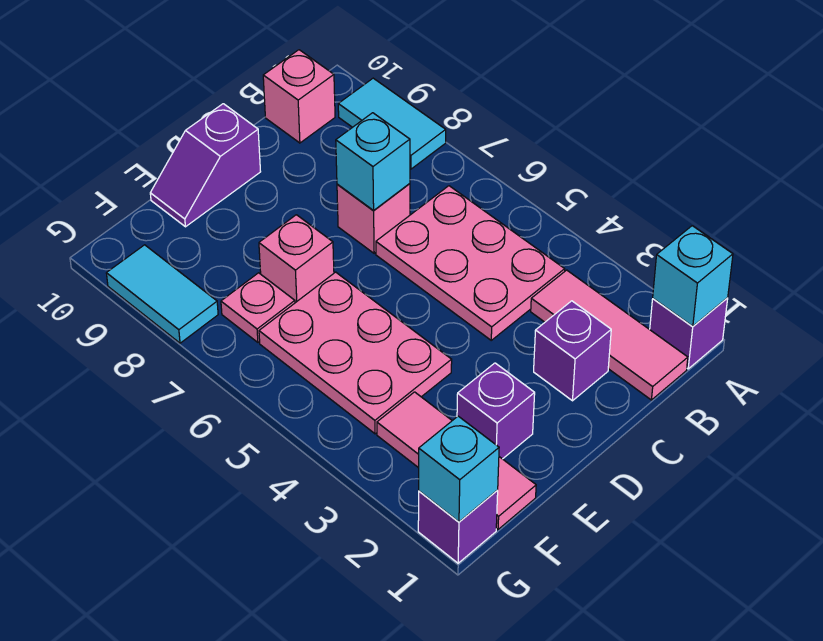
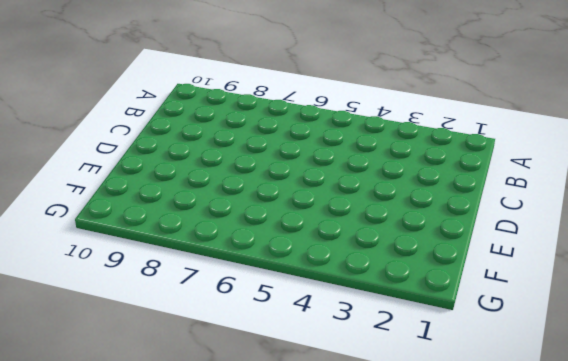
none -> purple brick A1 level 1
none -> cyan tile A8:A9 level 1
none -> pink tile B1:B3 level 1

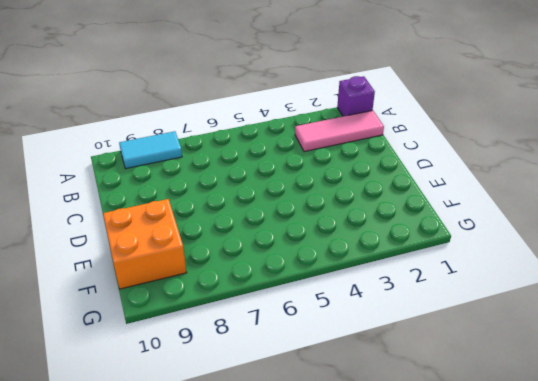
orange brick E9:F10 level 1 -> purple slope D10:E10 level 1 top D
none -> pink plate B4:C6 level 1
none -> pink brick B10 level 1
none -> purple brick C2 level 1

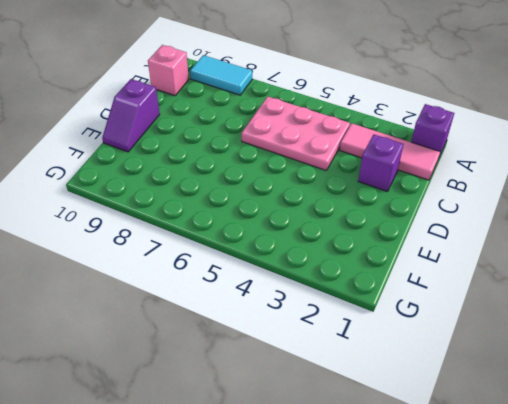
none -> pink brick C7 level 1
none -> purple brick E2 level 1
none -> pink plate E4:F6 level 1

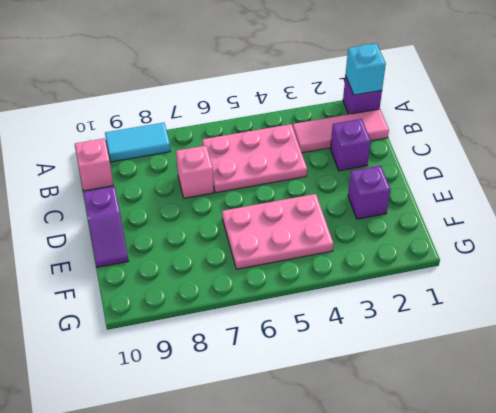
none -> pink brick E7 level 1
none -> pink tile F1:F3 level 1
none -> pink plate F7 level 1

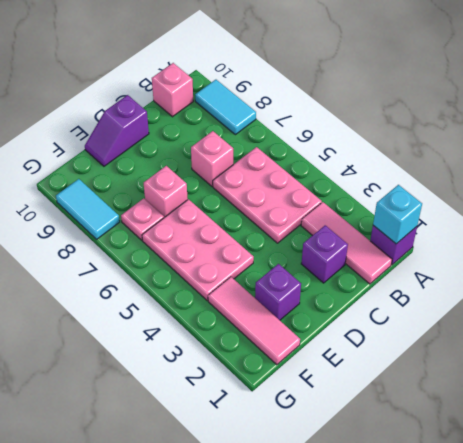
none -> purple brick G1 level 1
none -> cyan brick C7 level 2
none -> cyan brick G1 level 2

